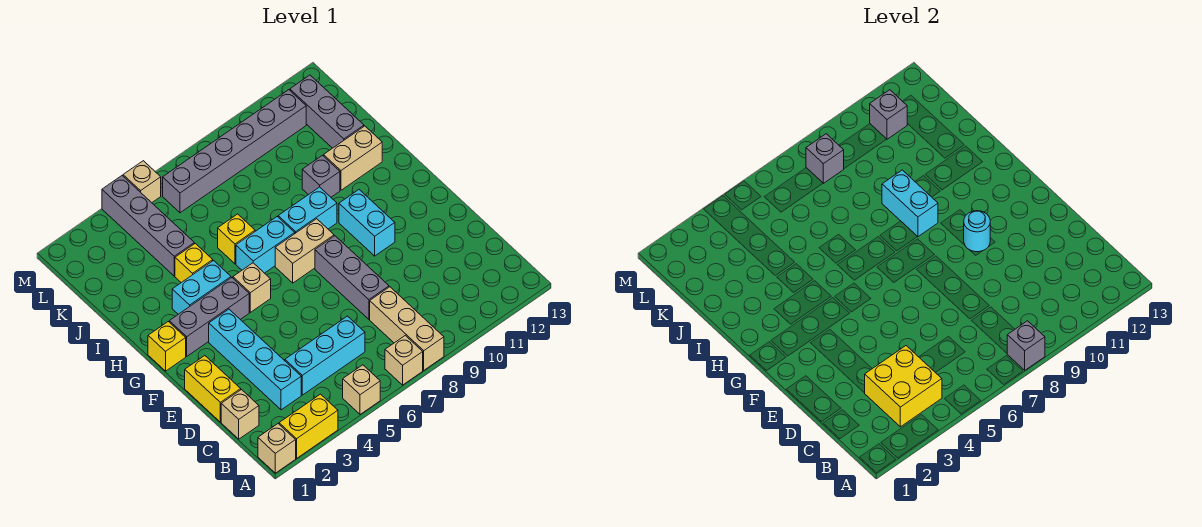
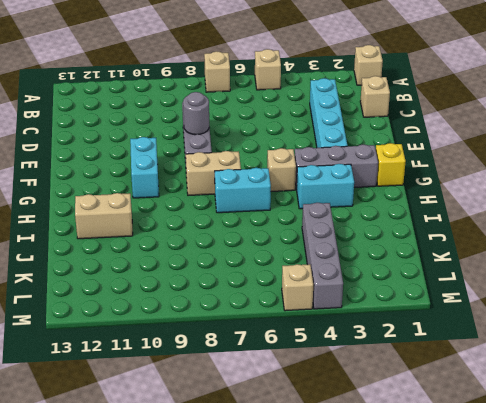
grey round brick E8 level 2 -> none
none -> yellow brick A2:A3 level 1
none -> tan brick A8:C8 level 1
none -> cyan brick C4:C6 level 1
none -> yellow brick D1:E1 level 1

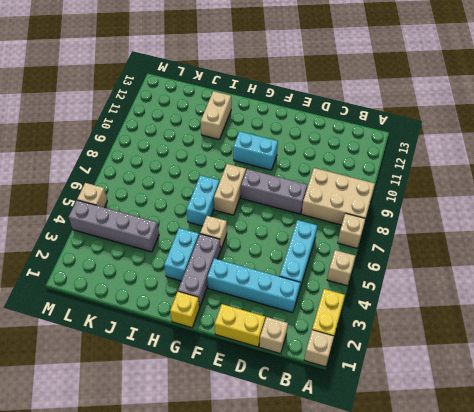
tan brick A8:C9 level 1 -> tan brick A8:C8 level 1
none -> cyan brick H8:H9 level 1
none -> yellow brick I4 level 1
none -> yellow brick I6 level 1
none -> grey brick I10 level 1

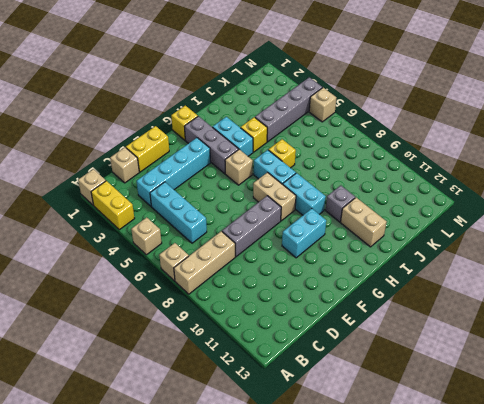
none -> grey brick J12:L12 level 1
none -> grey brick L6:L11 level 1
none -> grey brick A8 level 2
none -> yellow brick B3:C4 level 2

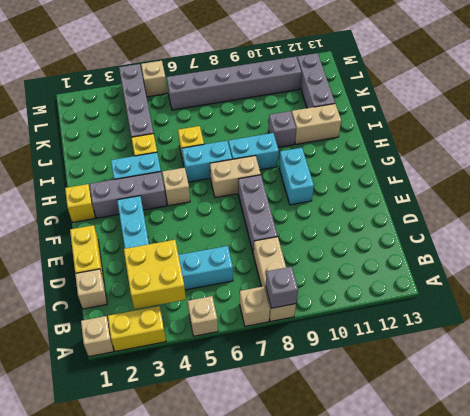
none -> cyan round brick F10 level 2
none -> cyan brick H9:I9 level 2
none -> grey brick L8 level 2
none -> grey brick L11 level 2

